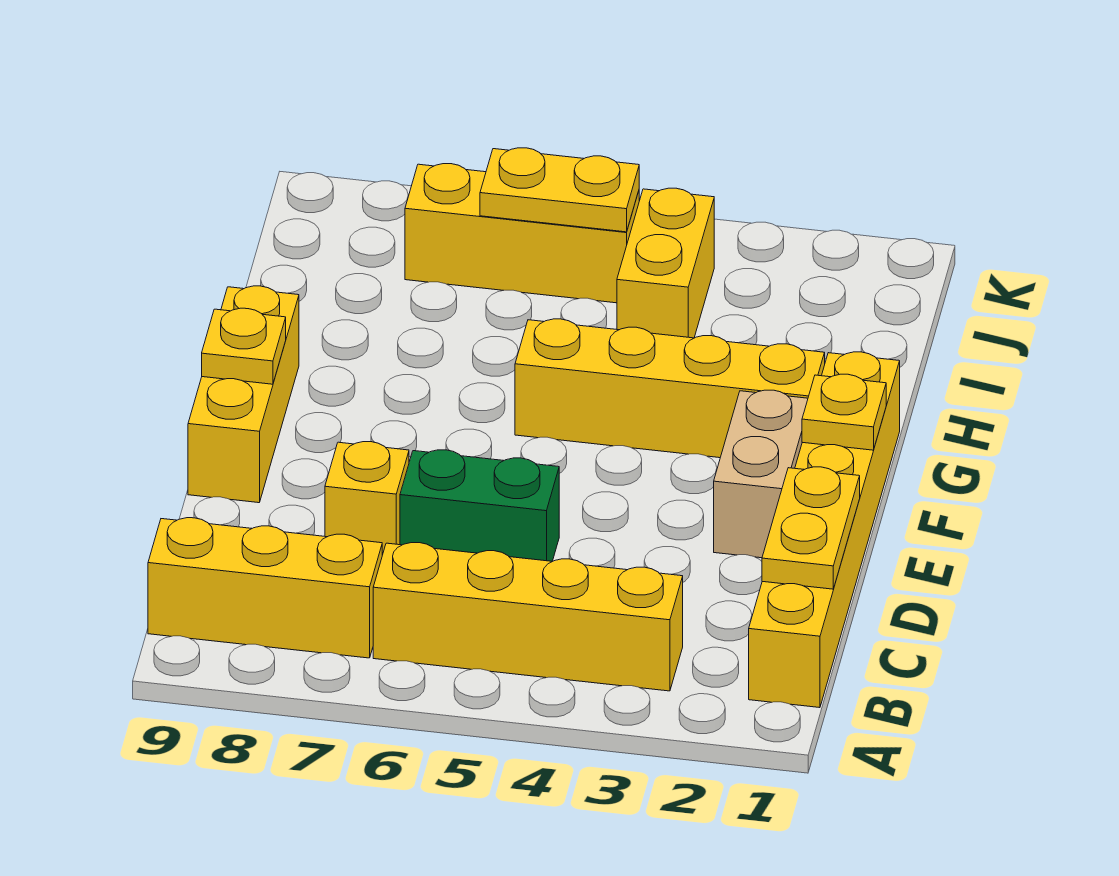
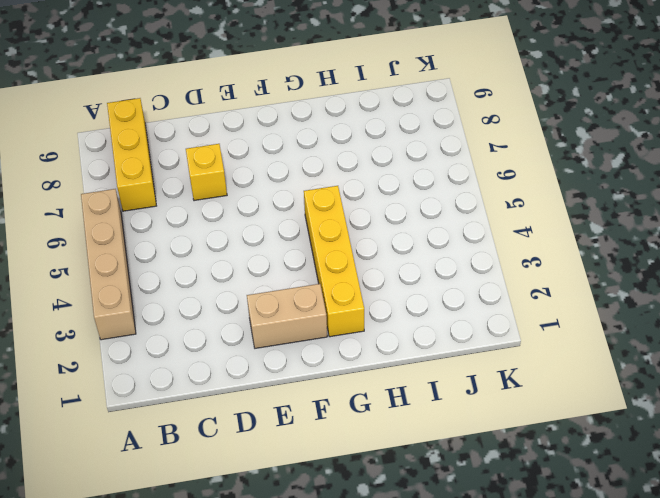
tan brick A3:A6 level 1 -> none
none -> yellow brick B1:G1 level 1
none -> yellow brick B3:B6 level 1
none -> green brick D5:D6 level 1

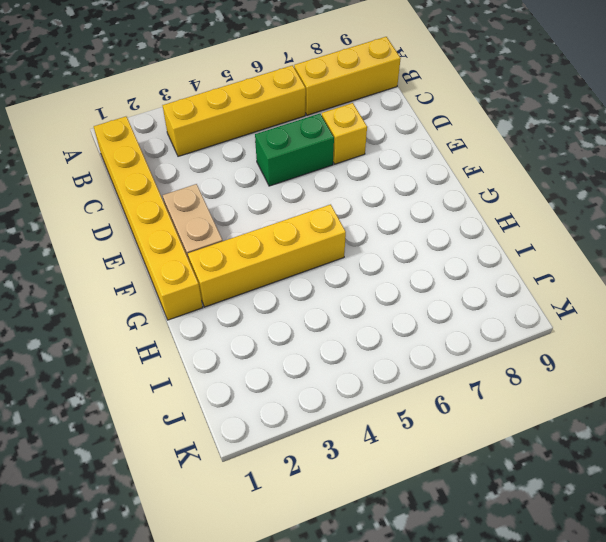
none -> yellow brick E9:G9 level 1
none -> yellow brick I4:J4 level 1
none -> yellow brick J5:J7 level 1

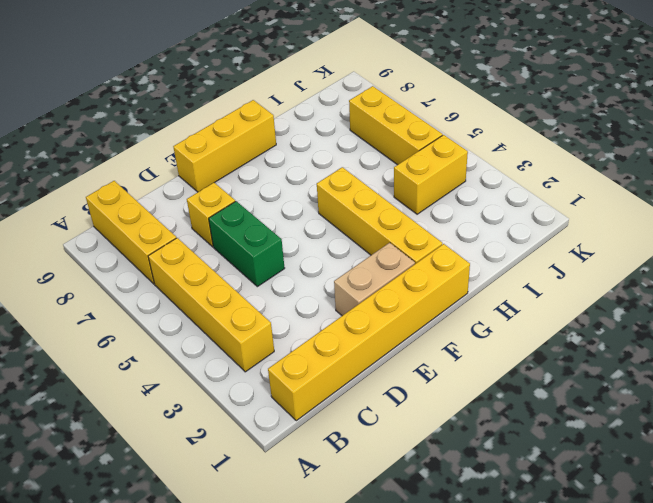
none -> yellow plate C1:D1 level 2
none -> yellow plate F1 level 2
none -> yellow plate F9 level 2

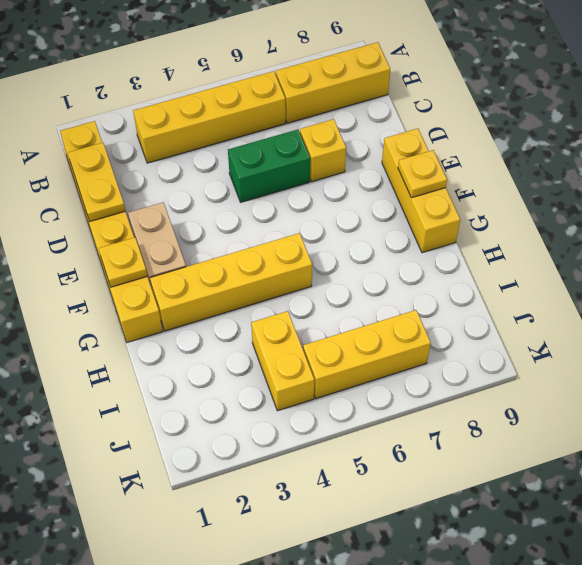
none -> yellow plate J5:J6 level 2

